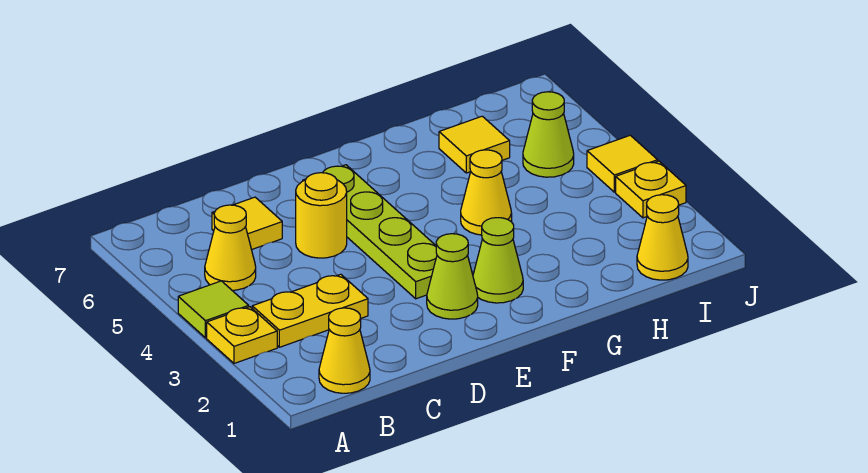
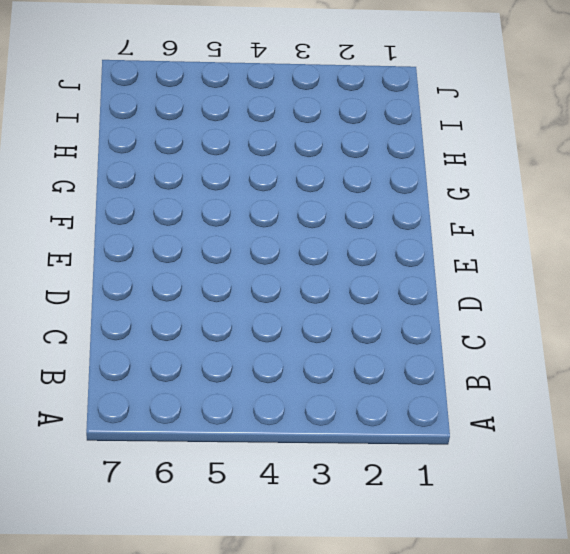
none -> yellow plate A3 level 1
none -> lime tile A4 level 1
none -> yellow cone B1 level 1

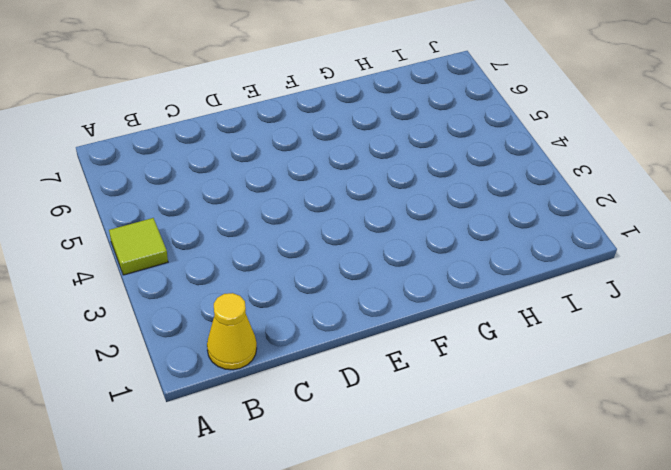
none -> yellow plate A3 level 1
none -> yellow plate B3:C3 level 1
none -> yellow cone B5 level 1

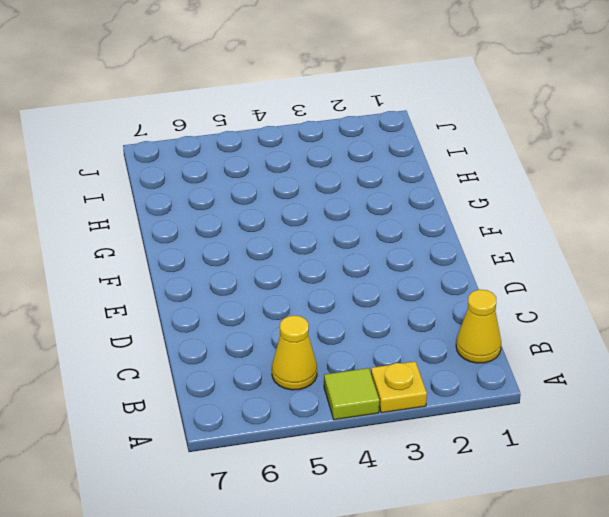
none -> yellow plate B3:C3 level 1
none -> yellow tile C6 level 1
none -> yellow round brick D5 level 1

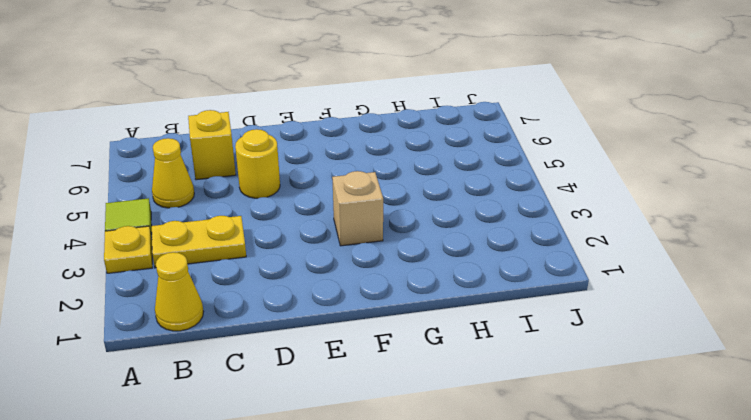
yellow brick C6 level 1 -> yellow tile C6 level 1
tan brick F3 level 1 -> none
none -> lime cone E2 level 1
none -> lime plate E3:E6 level 1
none -> lime cone F2 level 1

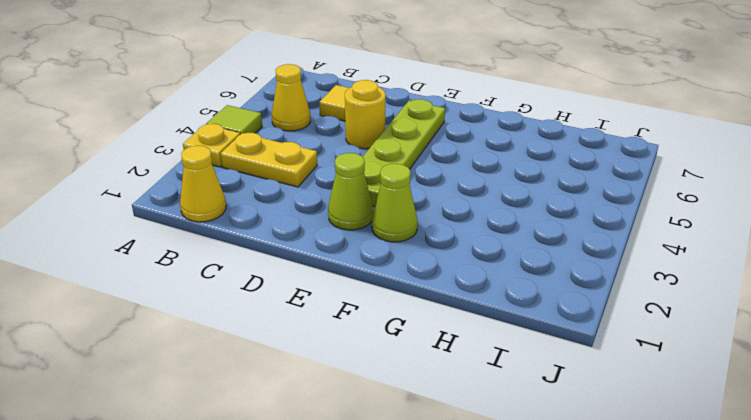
none -> yellow cone G4 level 1
none -> yellow tile H6 level 1
none -> yellow cone I1 level 1

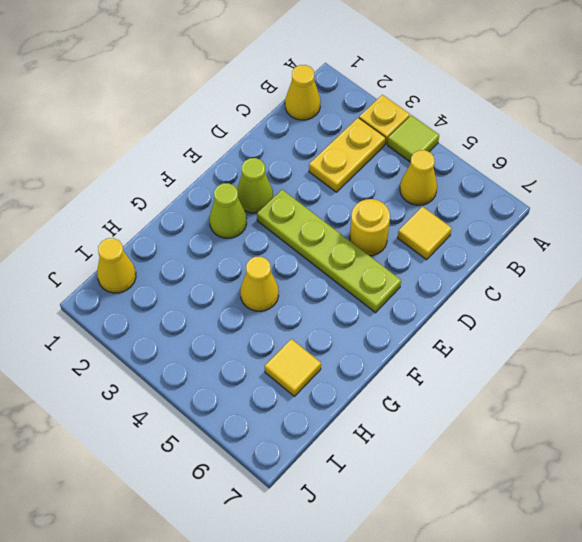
none -> lime cone I5 level 1
none -> yellow plate J3 level 1
none -> yellow tile J4 level 1

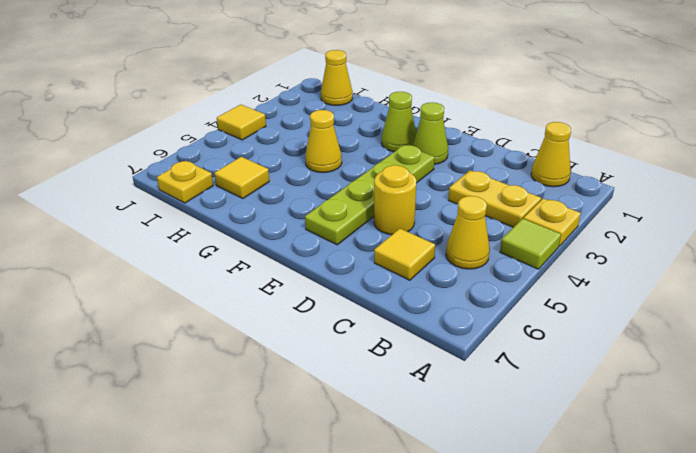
yellow plate I7 level 1 -> yellow plate J3 level 1
none -> lime cone I5 level 1

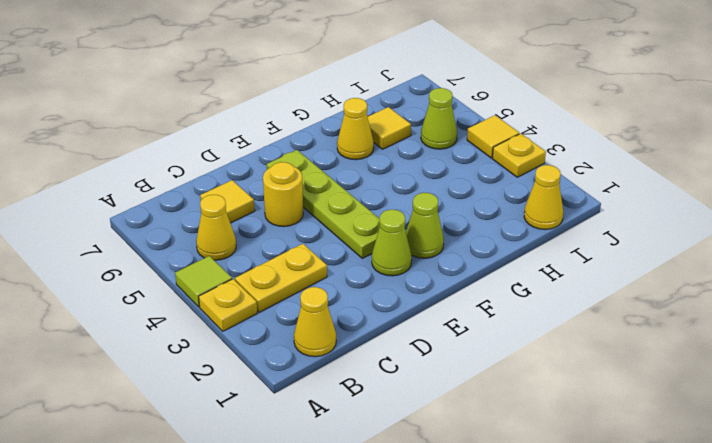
yellow cone G6 level 1 -> yellow cone G4 level 1

